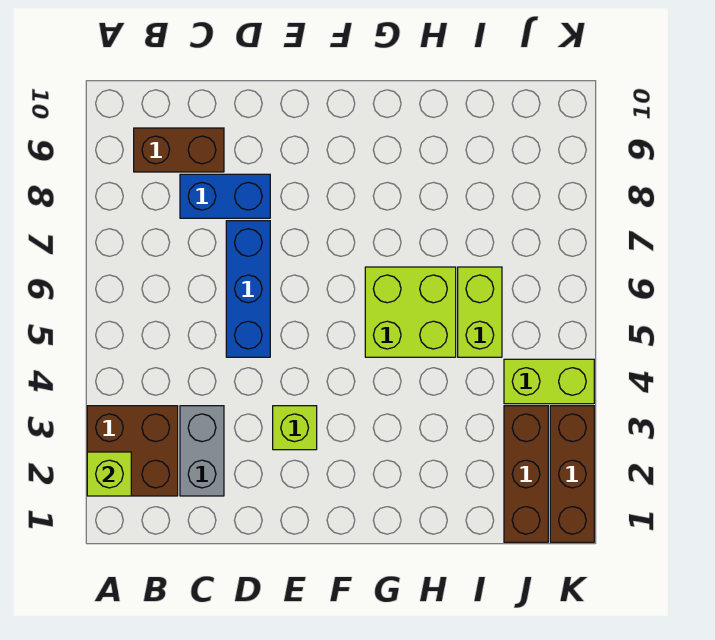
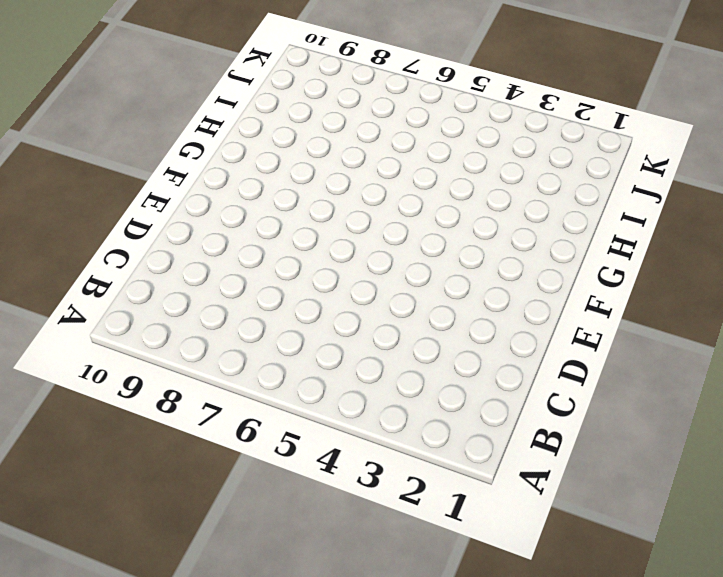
none -> brown brick A2:B3 level 1
none -> brown brick B9:C9 level 1
none -> grey brick C2:C3 level 1

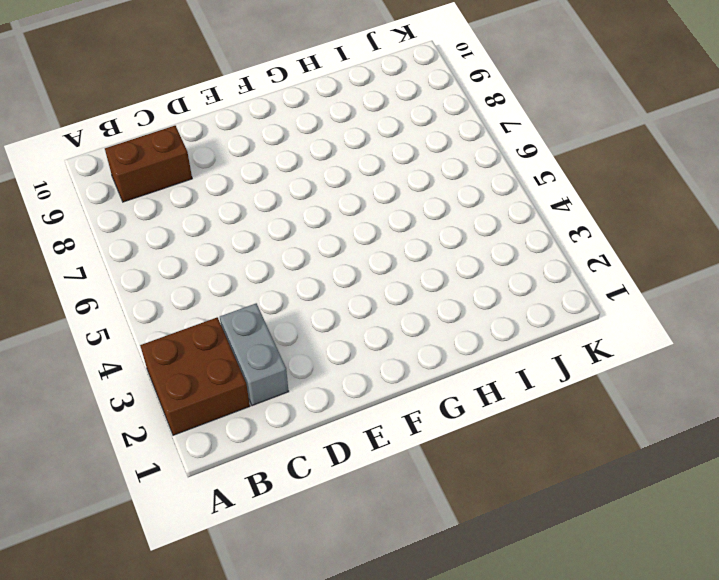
none -> blue brick C8:D8 level 1
none -> blue brick D5:D7 level 1
none -> lime brick E3 level 1

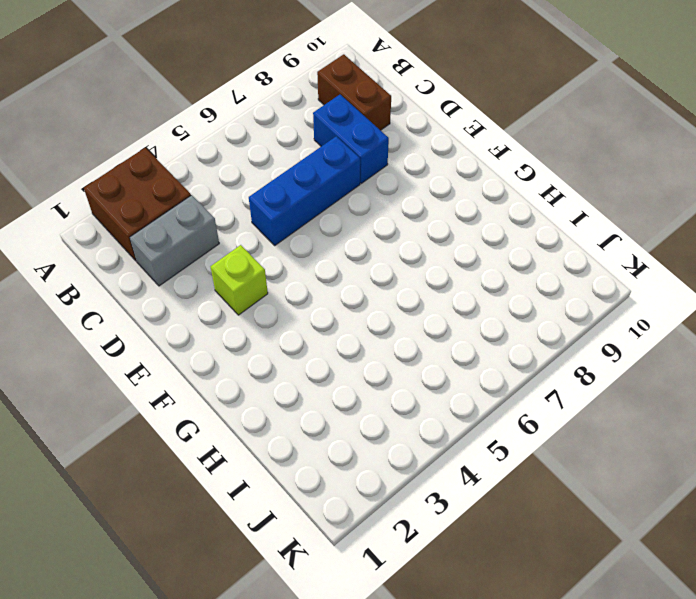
none -> lime brick G5:H6 level 1
none -> lime brick I5:I6 level 1
none -> brown brick J1:J3 level 1

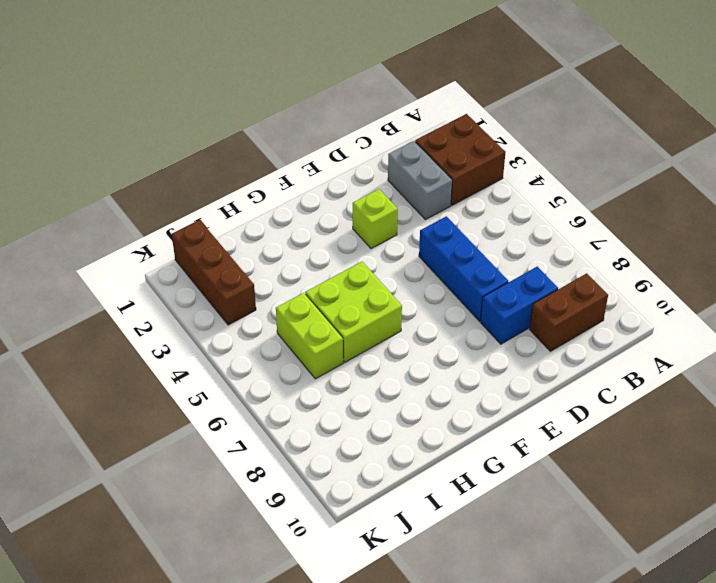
none -> lime brick J4:K4 level 1
none -> brown brick K1:K3 level 1
none -> lime brick A2 level 2

